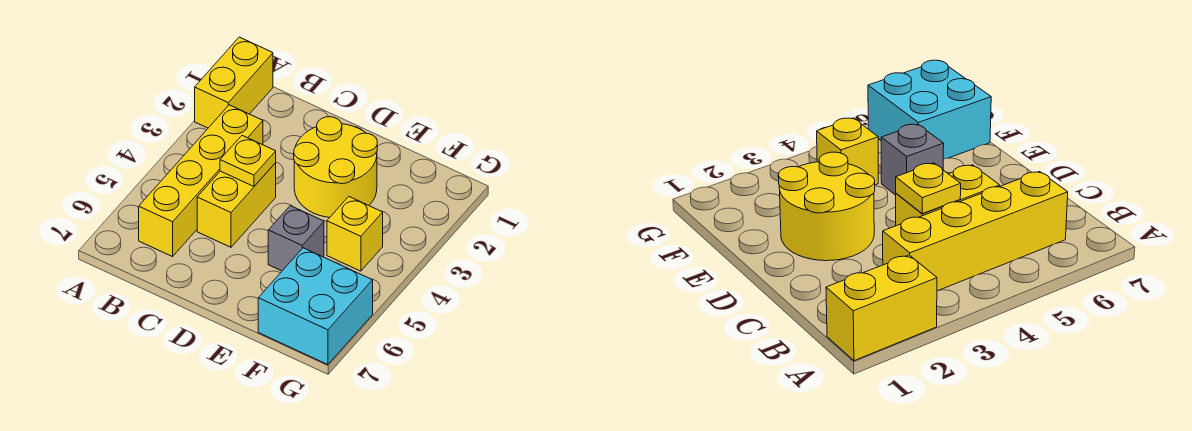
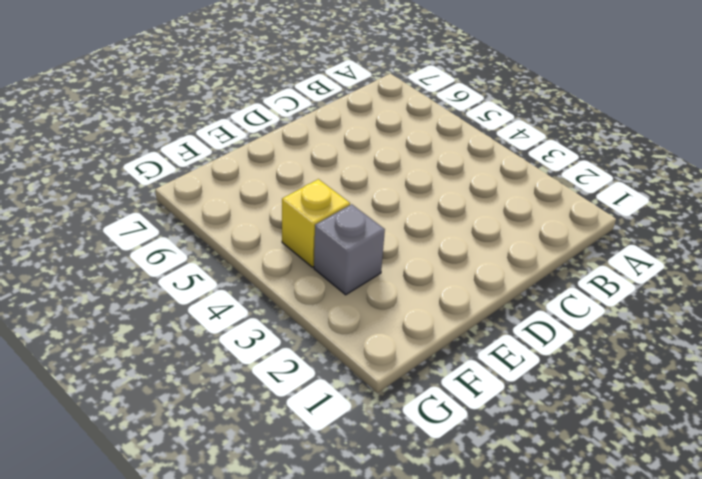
grey brick F3 level 1 -> grey brick E5 level 1
none -> yellow brick A1:A2 level 1
none -> yellow brick B3:B6 level 1

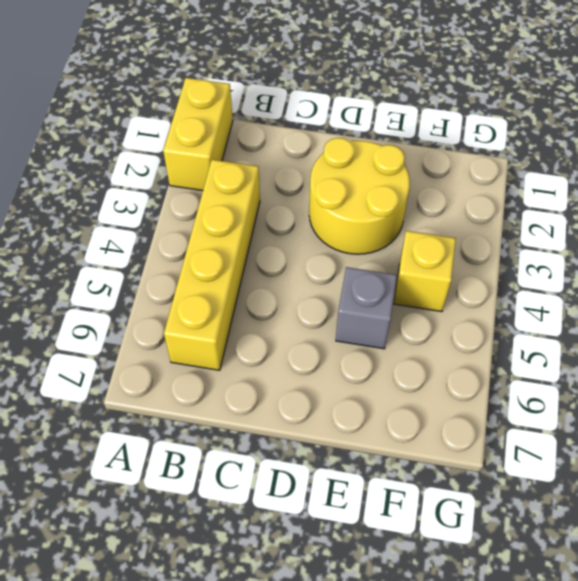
none -> yellow brick C4:C5 level 1
none -> cyan brick F6:G7 level 1

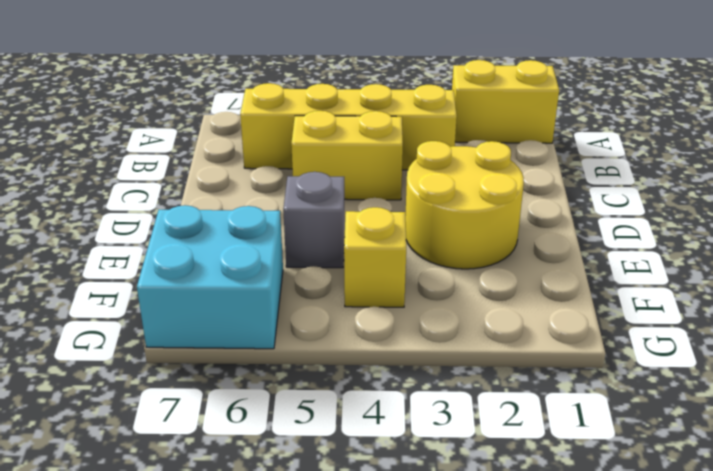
none -> yellow plate C4 level 2

